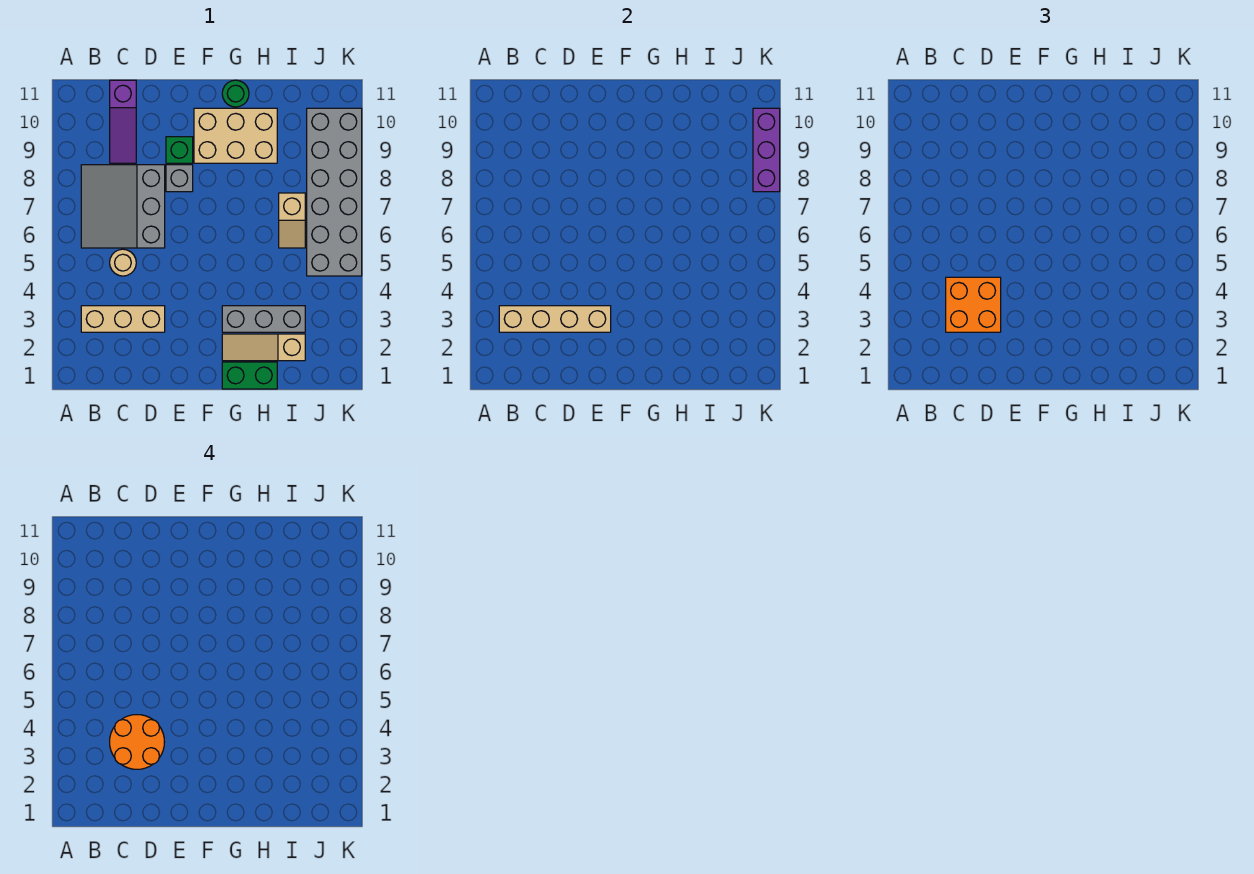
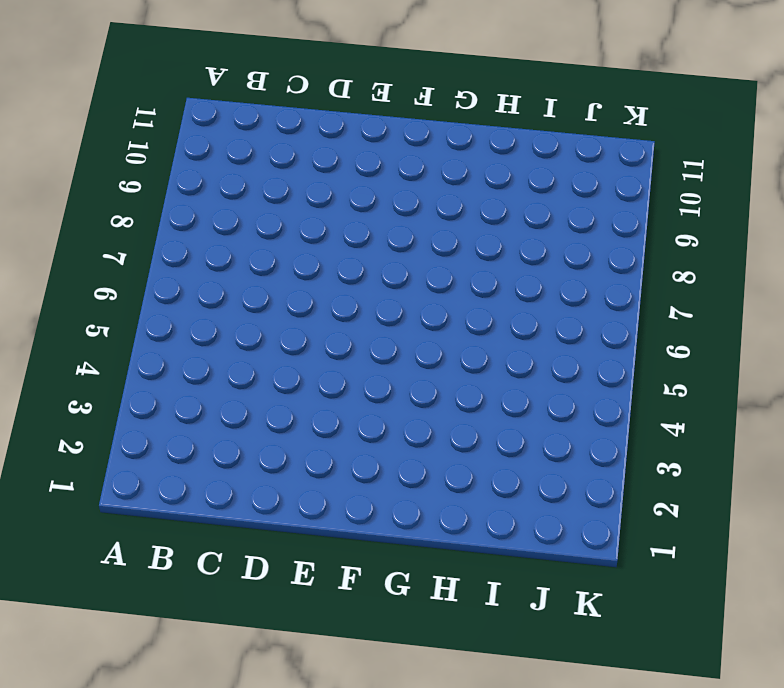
none -> tan brick B3:D3 level 1
none -> grey slope B6:D8 level 1 top D
none -> tan round brick C5 level 1

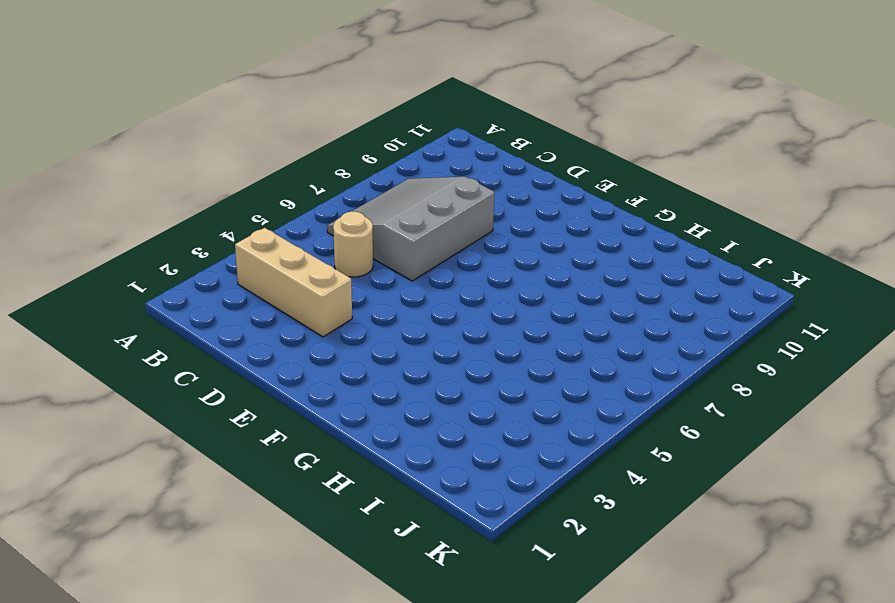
none -> purple slope C9:C11 level 1 top 11
none -> grey brick E8 level 1
none -> green brick E9 level 1

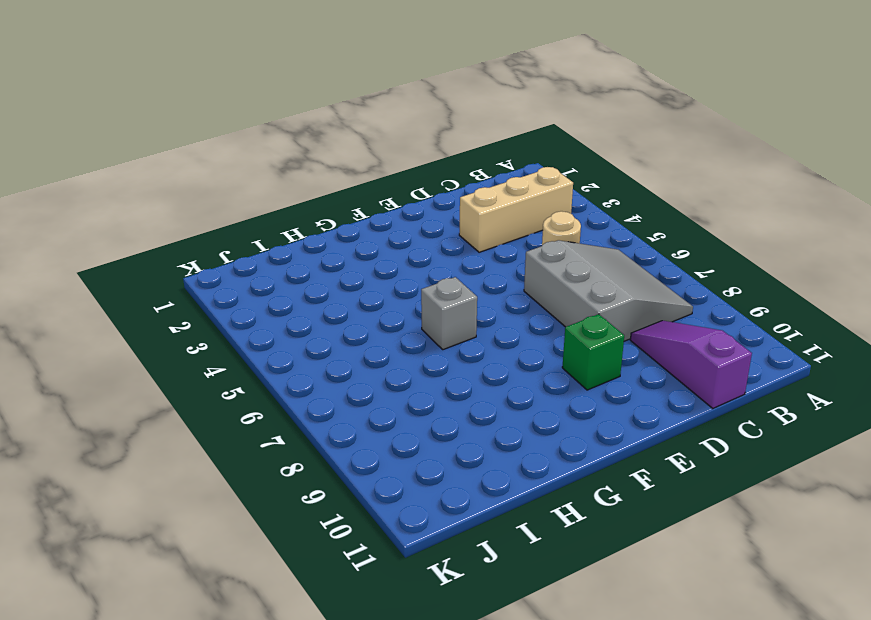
grey brick G6 level 1 -> grey brick E8 level 1
none -> tan brick F9:H10 level 1
none -> green brick G1:H1 level 1
none -> tan slope G2:I2 level 1 top I

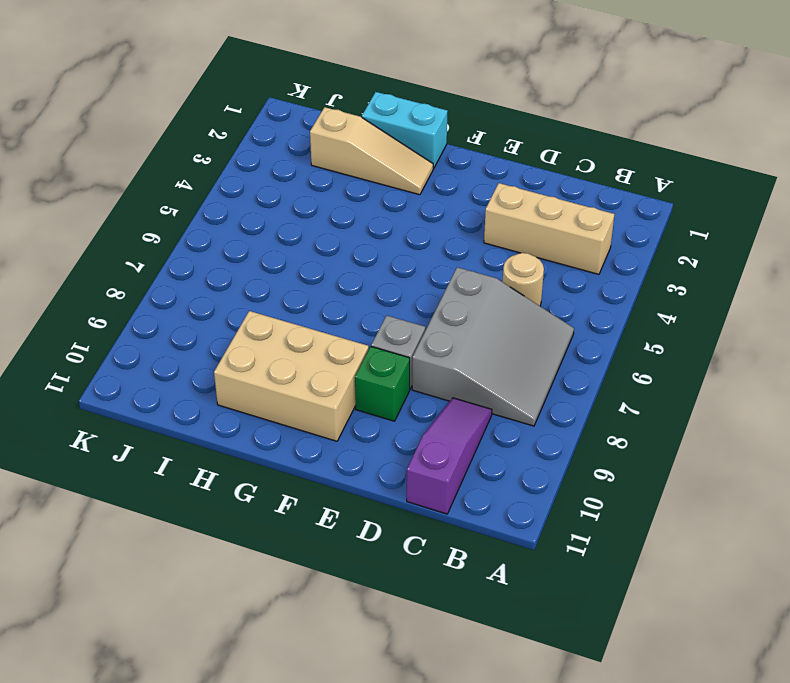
cyan brick G1:H1 level 1 -> green brick G1:H1 level 1
none -> grey brick G3:I3 level 1
none -> green round brick G11 level 1
none -> tan slope I6:I7 level 1 top 7

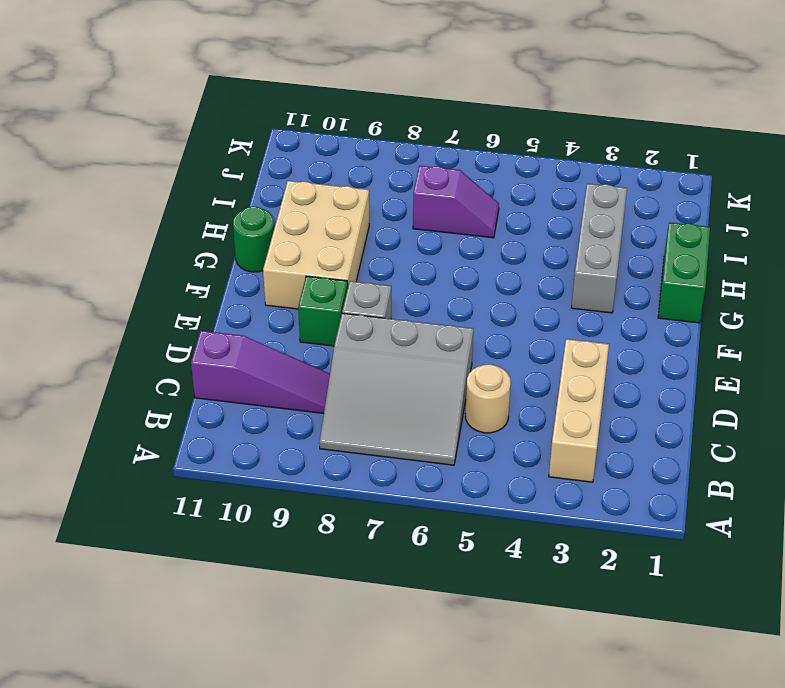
purple slope I6:I7 level 1 top 7 -> tan slope I6:I7 level 1 top 7
none -> tan slope G2:I2 level 1 top I
none -> grey brick J5:K10 level 1
none -> tan brick B3:E3 level 2

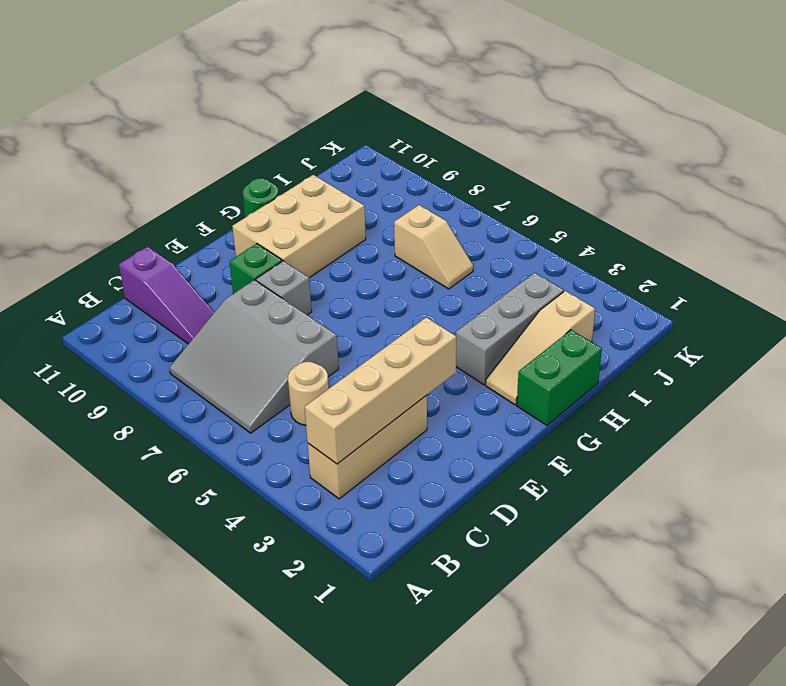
none -> grey brick J5:K10 level 1
none -> purple brick K8:K10 level 2
none -> orange brick C3:D4 level 3

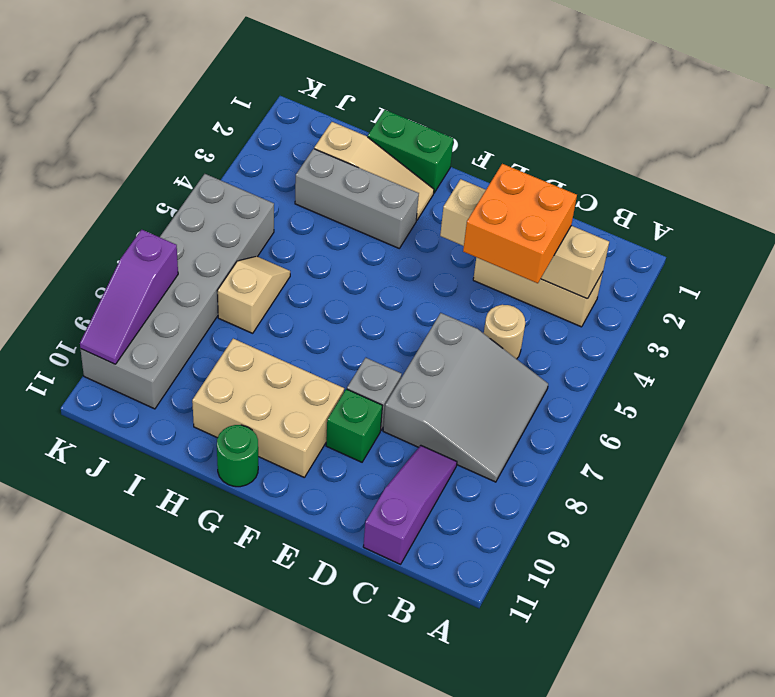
purple slope K8:K10 level 2 top 8 -> purple brick K8:K10 level 2
none -> orange round brick C3:D4 level 4

